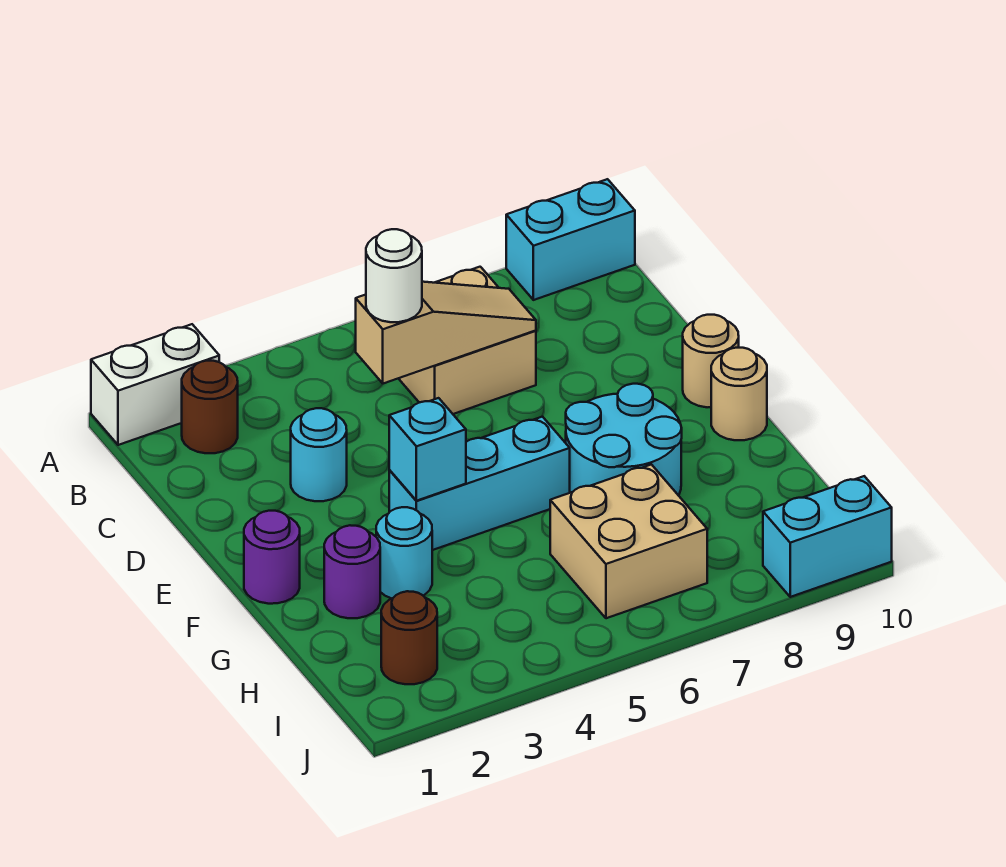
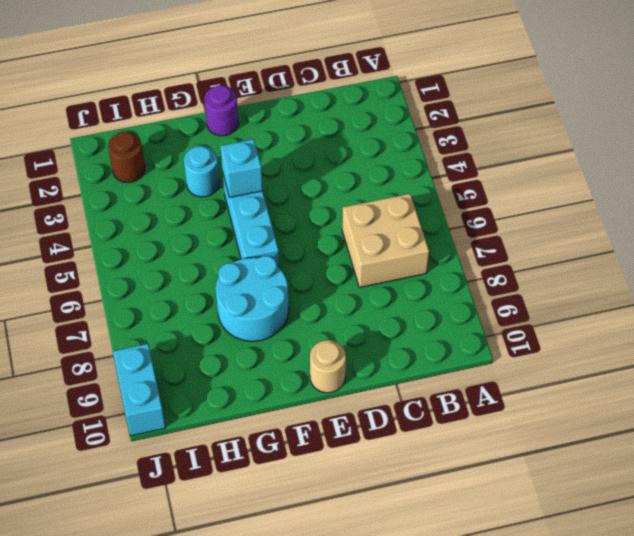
none -> white brick A1:A2 level 1
none -> cyan brick A9:A10 level 1
none -> brown round brick B2 level 1

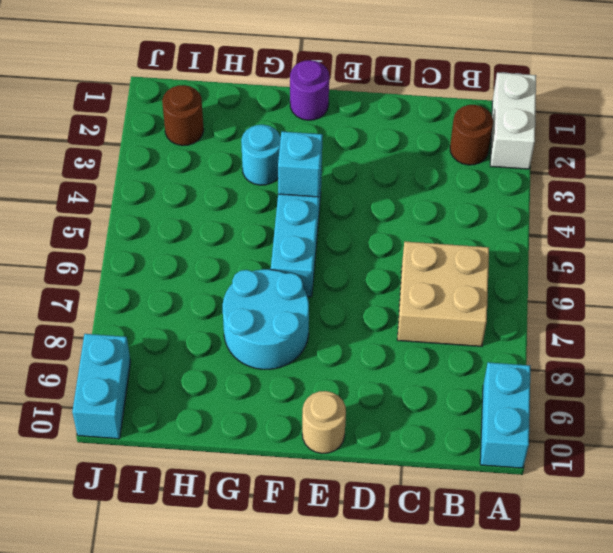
none -> cyan round brick D3 level 1
none -> tan round brick F10 level 1
none -> purple round brick G2 level 1

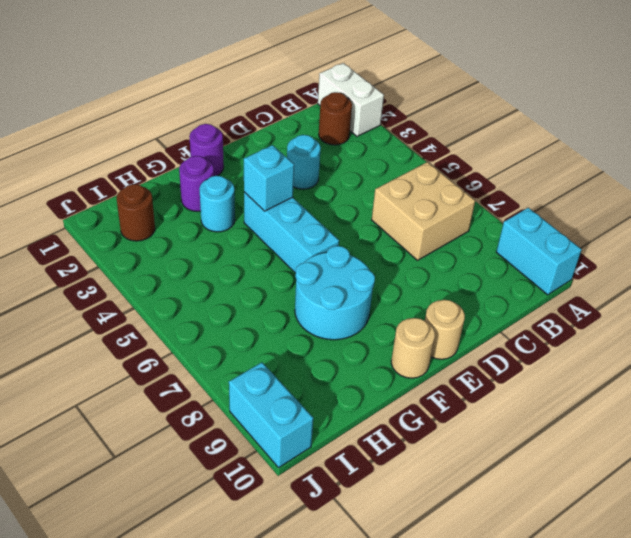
none -> tan brick H6:I7 level 1
none -> tan slope C5:C7 level 2 top 5
none -> white round brick C5 level 3

